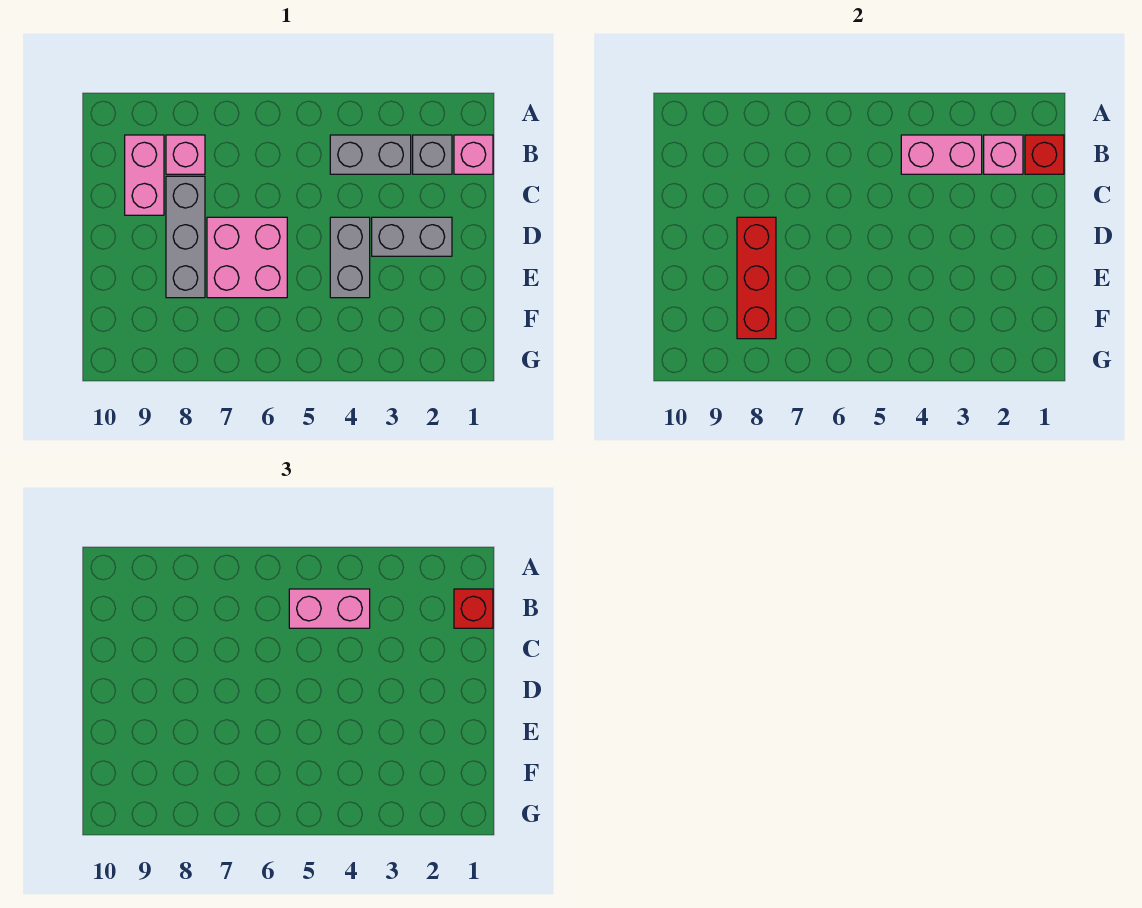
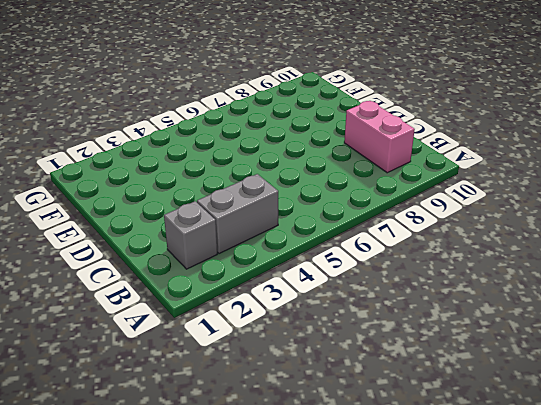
none -> pink brick B1 level 1
none -> pink brick B8 level 1
none -> grey brick C8:E8 level 1

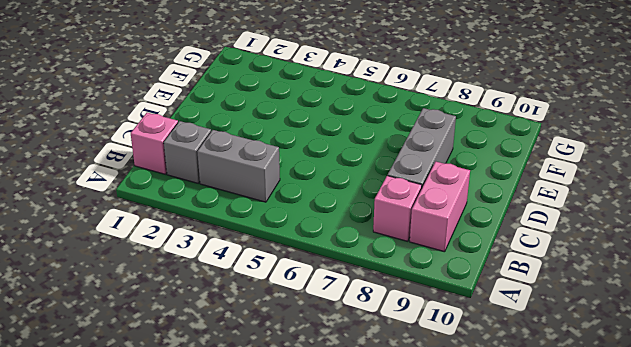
none -> grey brick D2:D3 level 1
none -> grey brick D4:E4 level 1
none -> pink brick D6:E7 level 1

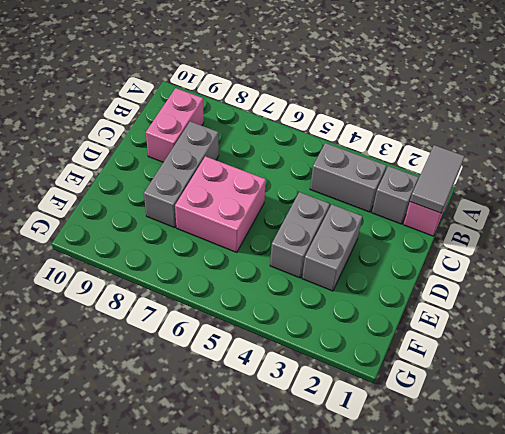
grey tile A1:B1 level 2 -> red brick B1 level 2
grey brick D3:E3 level 1 -> grey brick D2:D3 level 1
none -> pink brick B8 level 1
none -> pink brick B2 level 2
none -> pink brick B3:B4 level 2

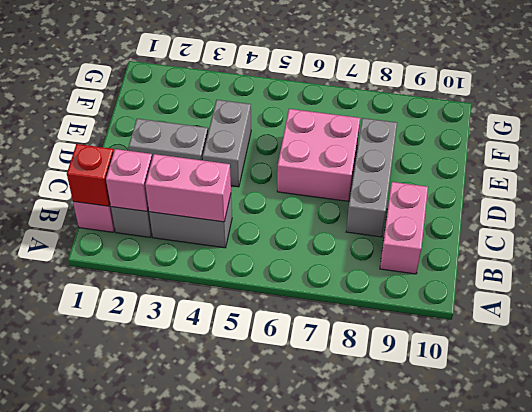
none -> pink brick B8 level 1
none -> red brick D8:F8 level 2
none -> red brick B1 level 3

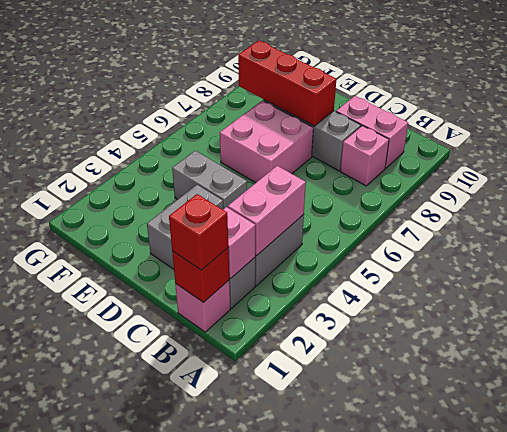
none -> pink brick B4:B5 level 3

